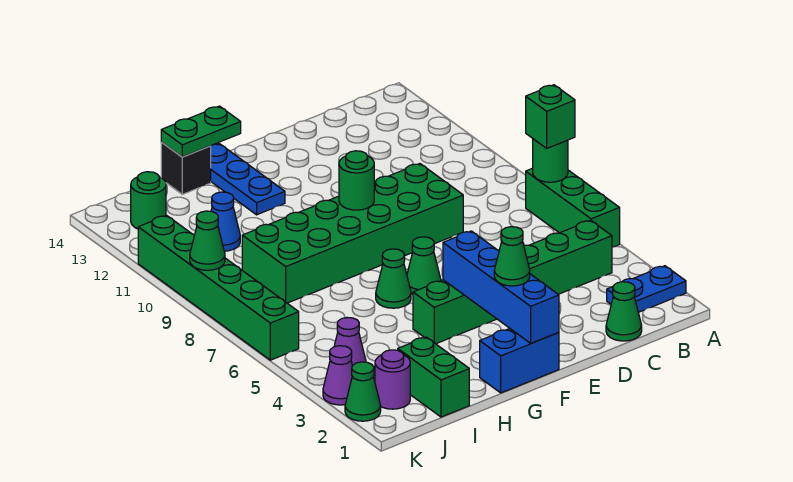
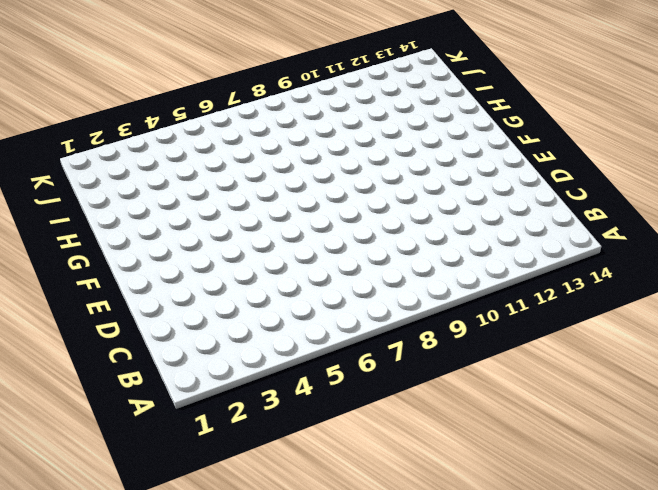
none -> blue plate A2:B2 level 1
none -> green brick A5:A7 level 1
none -> green brick B4:G4 level 1

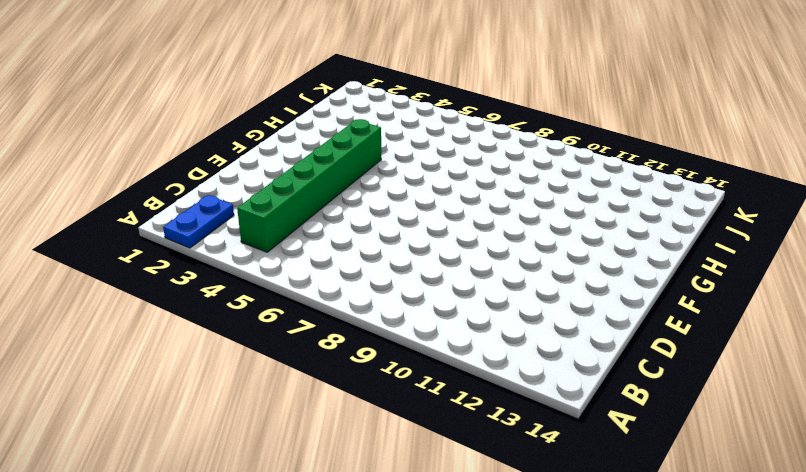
none -> green brick A5:A7 level 1
none -> green cone C1 level 1
none -> green brick D8:I9 level 1

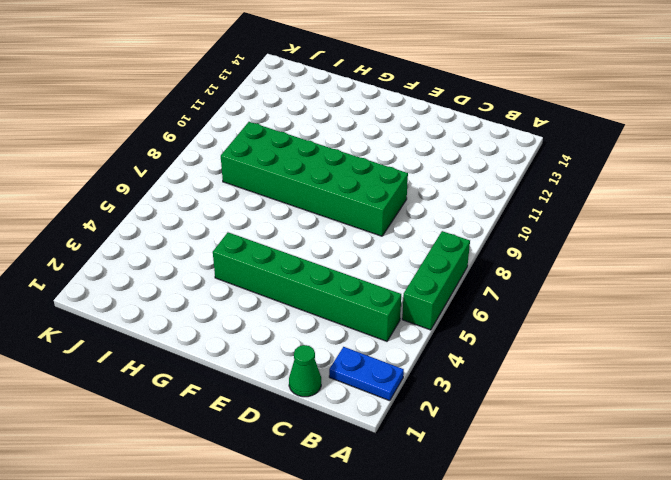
none -> blue brick F1:G1 level 1
none -> green cone F6 level 1
none -> green cone G6 level 1

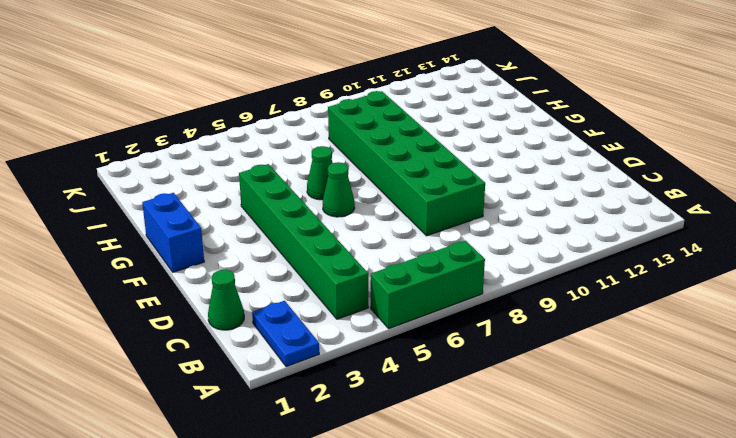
none -> blue plate G12:G14 level 1
none -> black brick H14 level 1
none -> green brick I1:I2 level 1

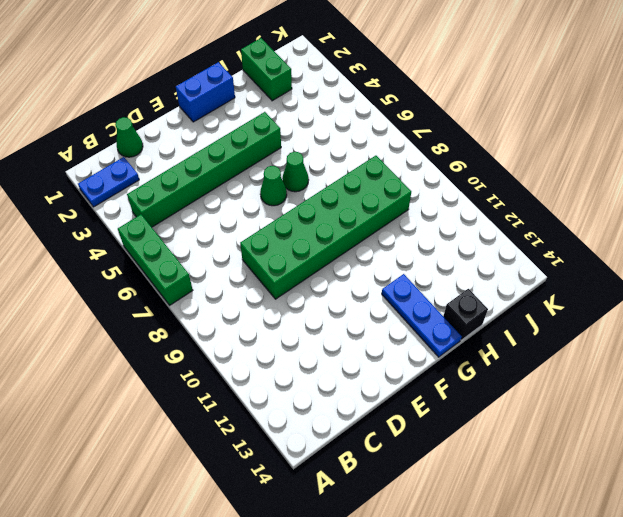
none -> blue cone I11 level 1
none -> purple round brick J2 level 1
none -> purple cone J4 level 1

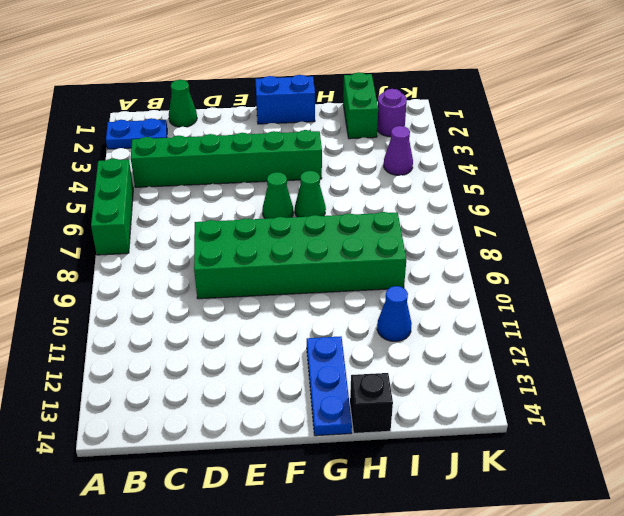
none -> green round brick J13 level 1
none -> green cone K2 level 1
none -> purple cone K3 level 1

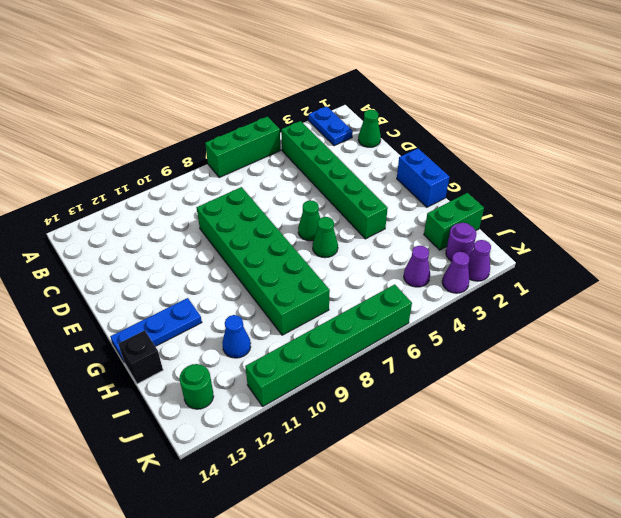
purple cone K2 level 1 -> green cone K2 level 1
none -> green round brick A7 level 2
none -> blue brick F1:F4 level 2
none -> green round brick F9 level 2

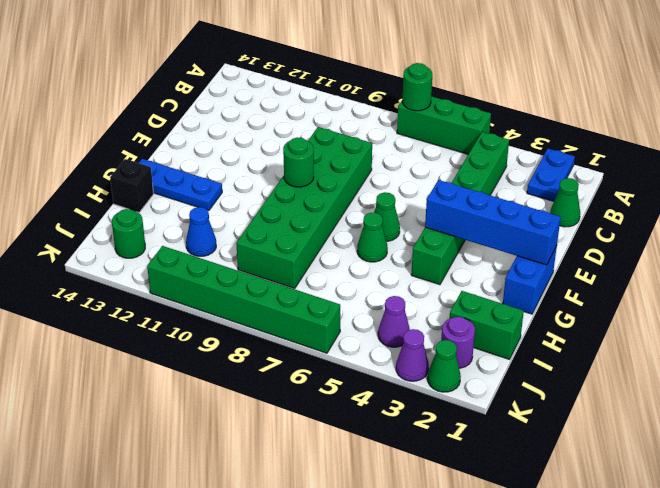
none -> green plate G14:H14 level 2
none -> green cone K9 level 2
none -> green brick A7 level 3

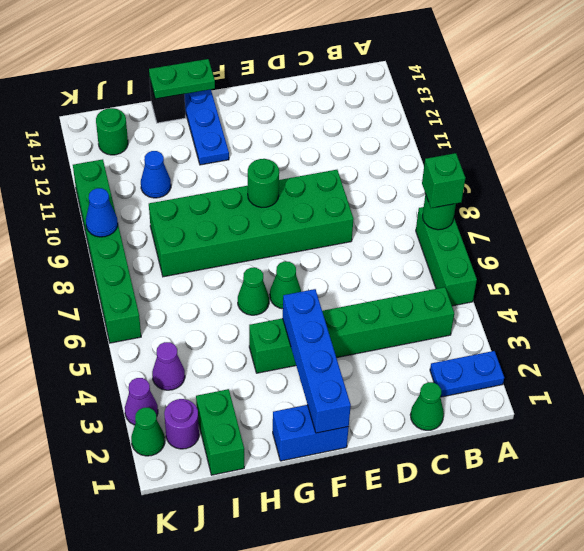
blue cone K9 level 2 -> green cone K9 level 2
none -> green cone F2 level 3

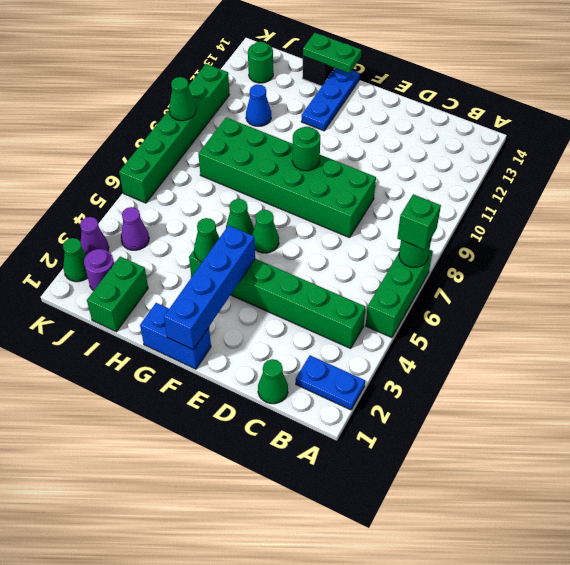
green cone G4 level 2 -> green cone F2 level 3

